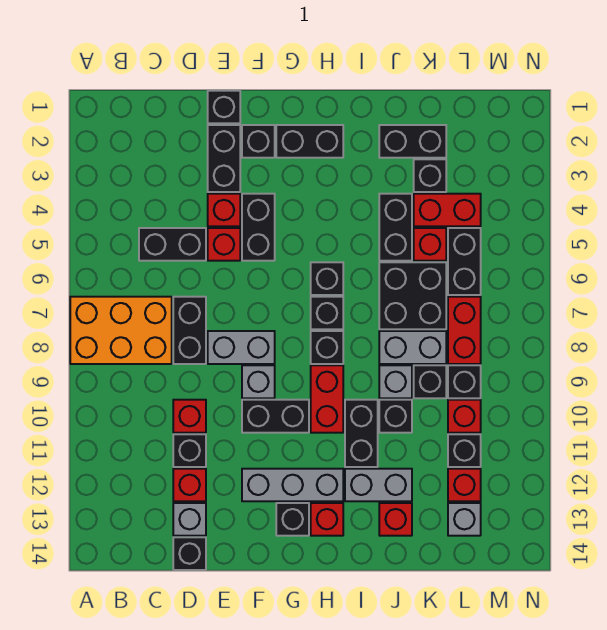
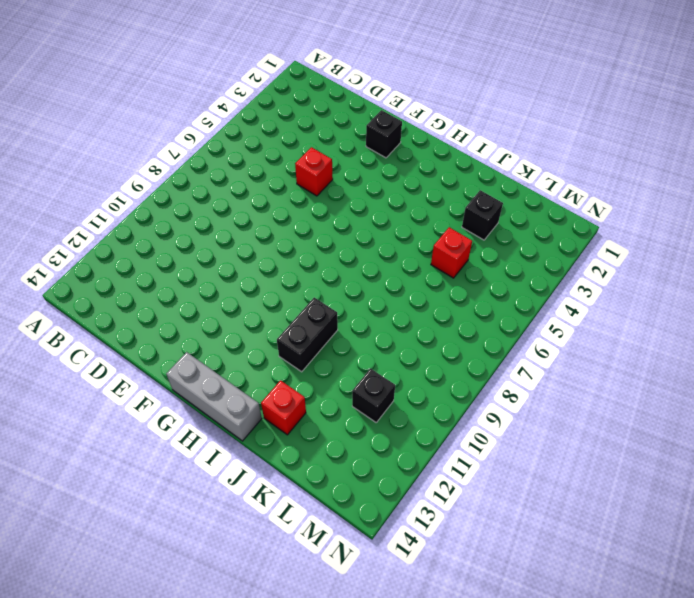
grey brick G14:I14 level 1 -> grey brick F12:H12 level 1
none -> orange brick A7:C8 level 1
none -> black brick C5:D5 level 1
none -> black brick D7:D8 level 1
none -> red brick D10 level 1

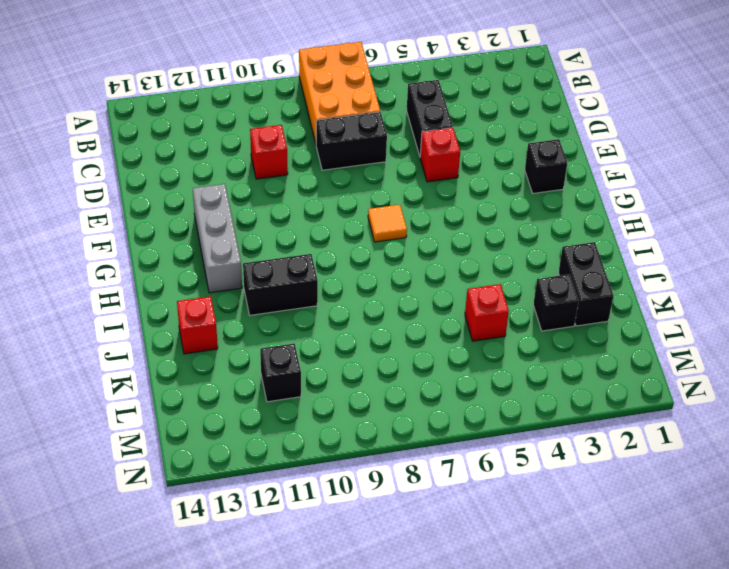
orange tile G7 level 1 -> none
none -> black brick D11 level 1
none -> red brick D12 level 1
none -> grey brick D13 level 1
none -> black brick D14 level 1

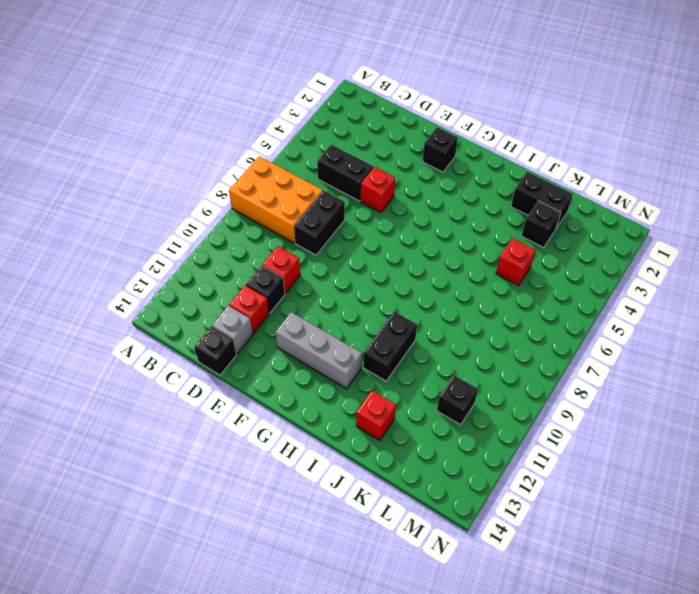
none -> black brick E1 level 1
none -> black brick E2:E3 level 1
none -> red brick E4 level 1
none -> grey brick E8:F8 level 1

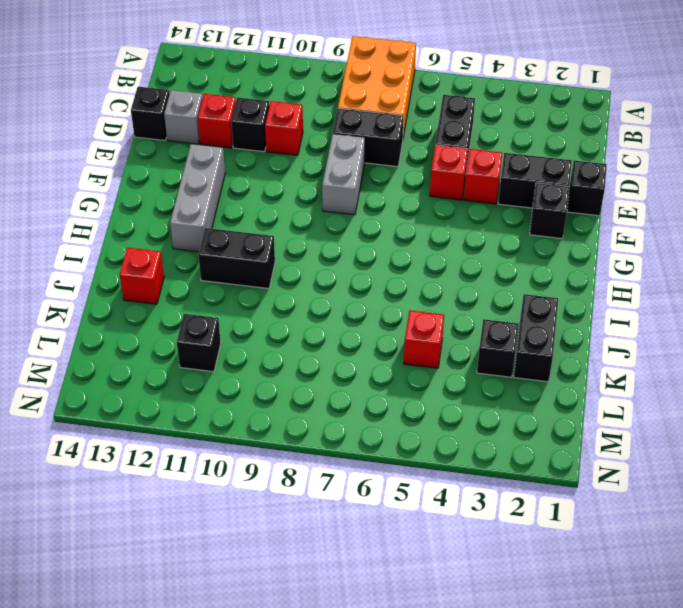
none -> black brick F4:F5 level 1
none -> grey brick F9 level 1
none -> black brick F10:G10 level 1
none -> black brick G2:H2 level 1

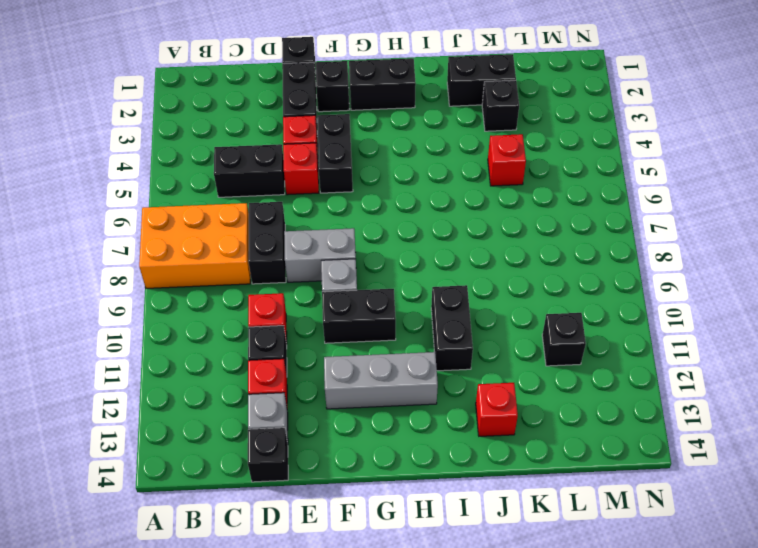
none -> black brick G13 level 1
none -> black brick H6 level 1
none -> black brick H7 level 1
none -> black brick H8 level 1

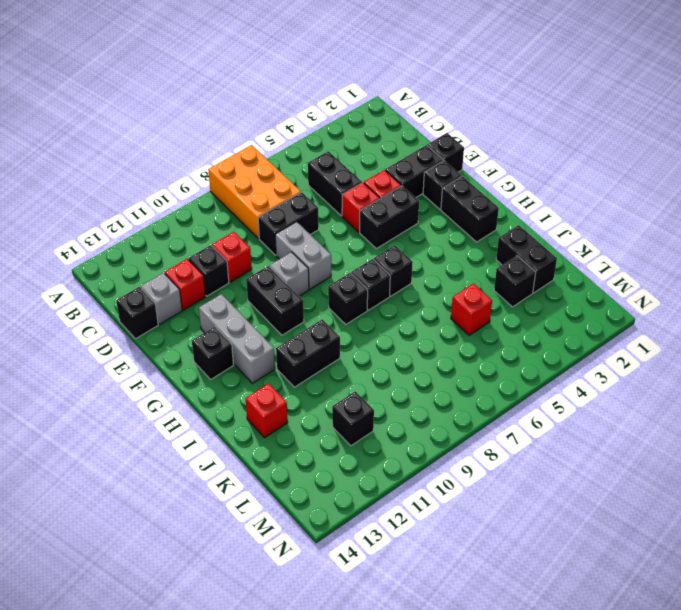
none -> red brick H9:H10 level 1
none -> red brick H13 level 1
none -> grey brick I12:J12 level 1
none -> black brick J4:J5 level 1

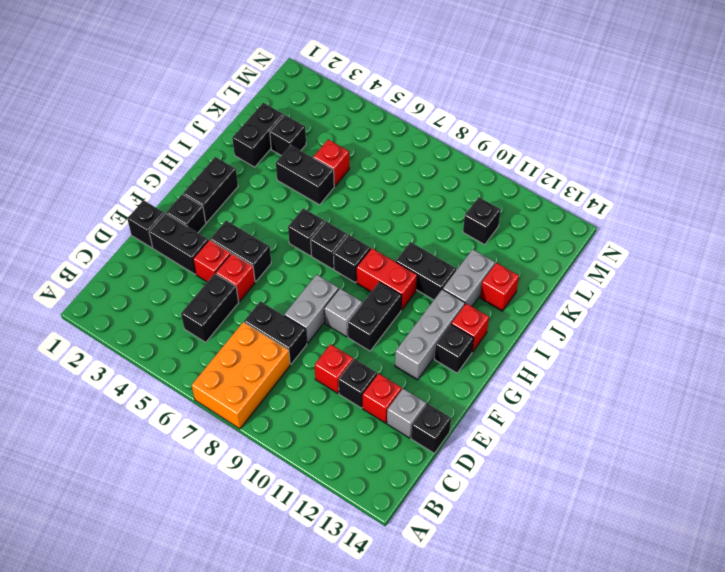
none -> black brick J6:K7 level 1
none -> grey brick J8:K8 level 1
none -> grey brick J9 level 1
none -> black brick J10 level 1

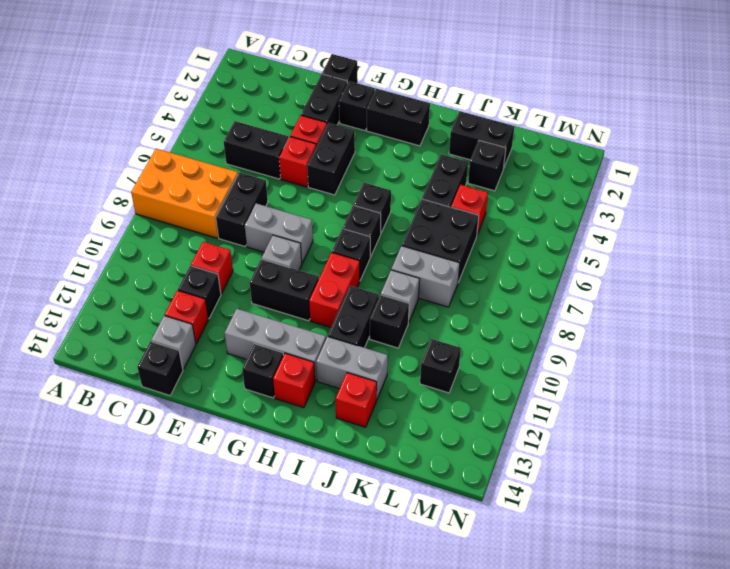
none -> red brick K4:L4 level 1
none -> black brick K9 level 1
none -> black brick L5:L6 level 1
none -> red brick L7:L8 level 1

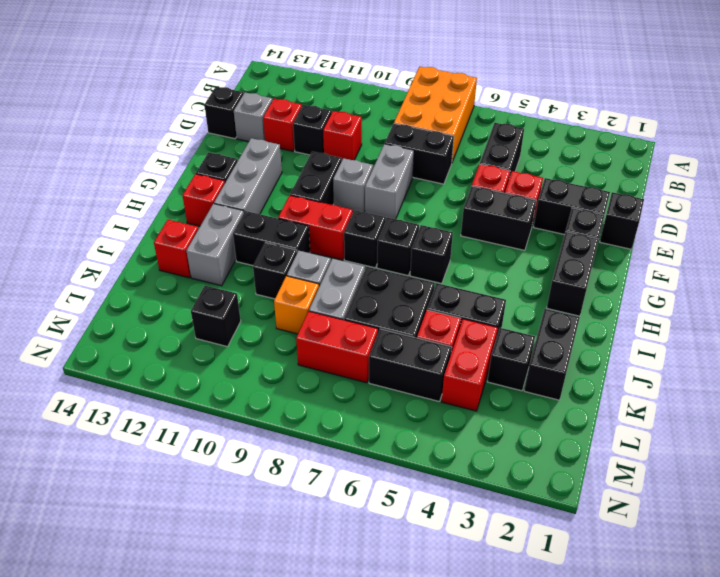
orange brick K9 level 1 -> black brick K9 level 1
none -> black brick L9 level 1
none -> red brick L10 level 1
none -> red brick L12 level 1
none -> grey brick L13 level 1

